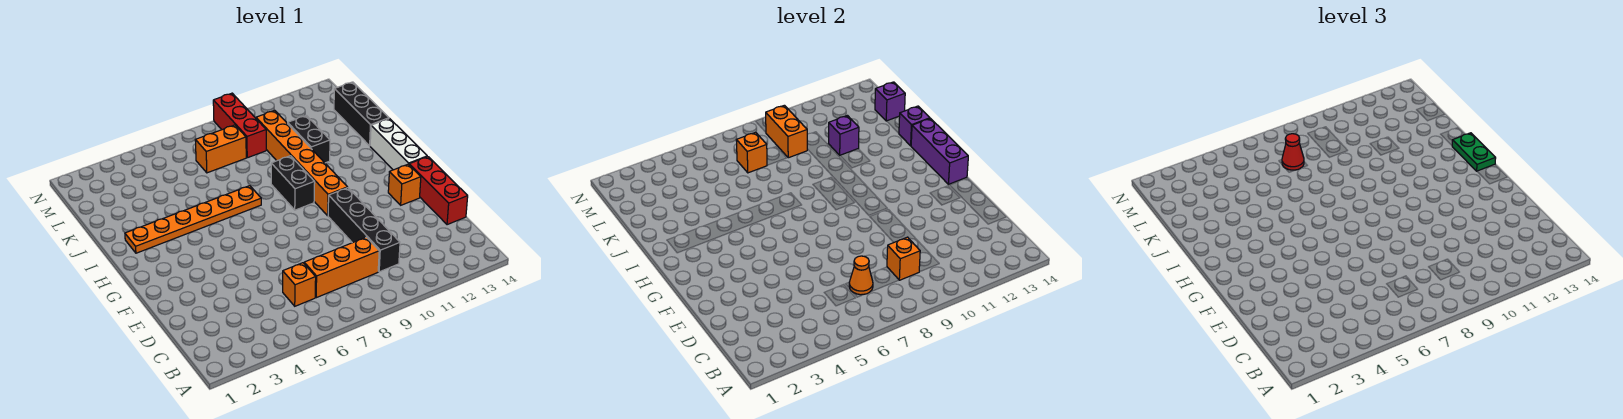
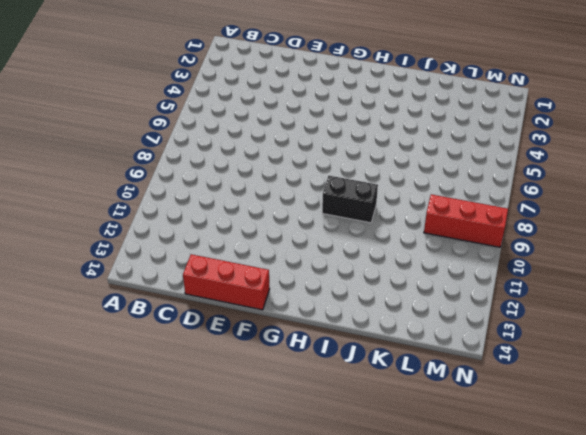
none -> orange brick C6 level 1
none -> orange brick C7:C9 level 1
none -> black brick C10:F10 level 1

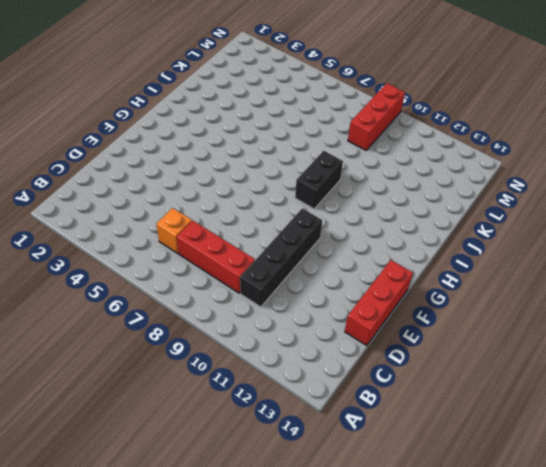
red brick C7:C9 level 1 -> orange brick C7:C9 level 1
none -> orange brick F13 level 1
none -> orange brick G10:L10 level 1
none -> white brick G14:I14 level 1

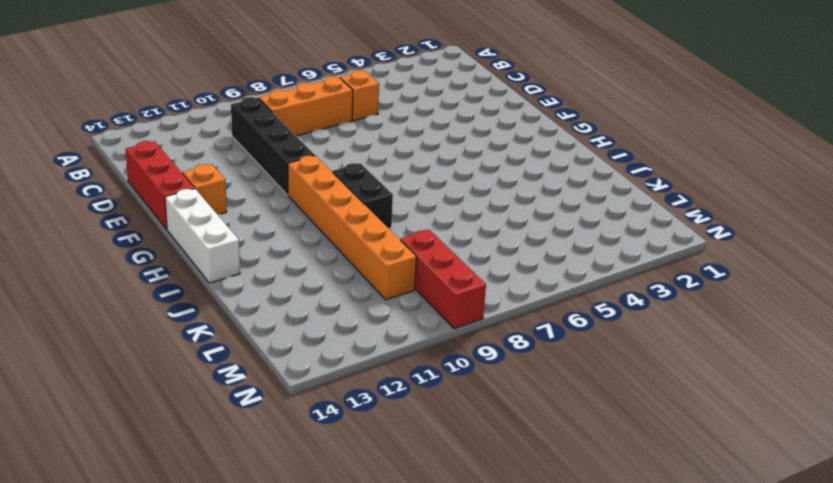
none -> orange plate I2:I7 level 1
none -> black brick J11:K11 level 1
none -> black brick J14:L14 level 1

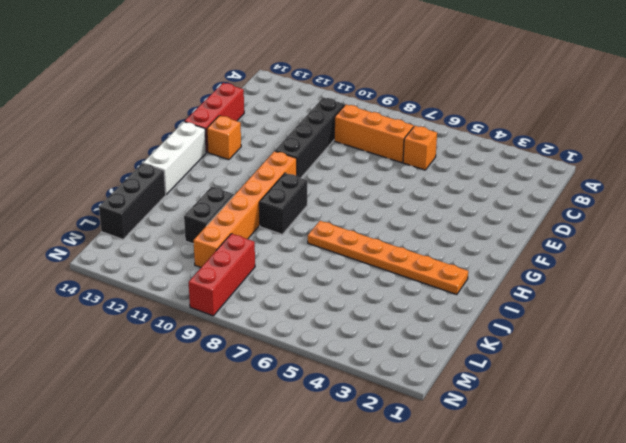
none -> orange brick L7:L8 level 1
none -> orange cone C7 level 2
none -> orange brick C9 level 2

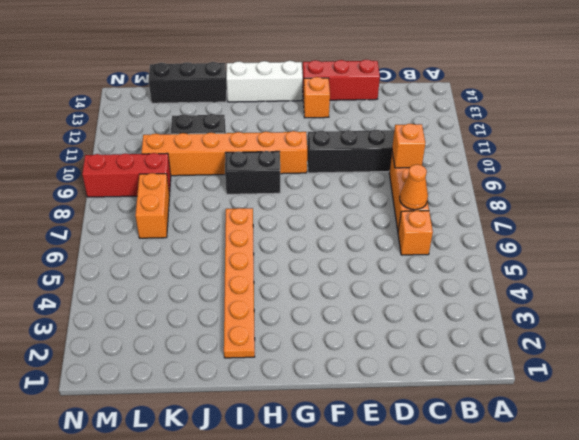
none -> purple brick G14:I14 level 2
none -> purple brick J14 level 2
none -> purple brick K11 level 2

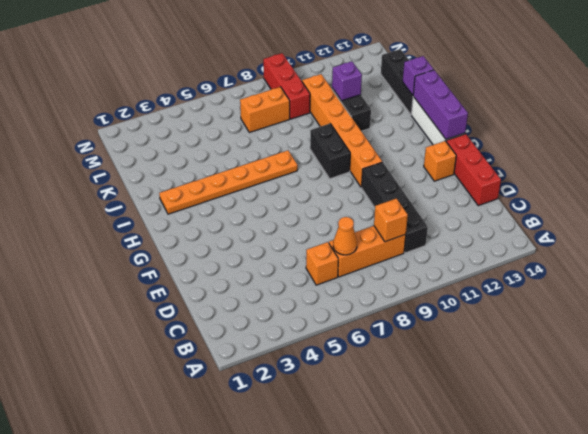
none -> orange brick L7 level 2
none -> orange brick L9:M9 level 2
none -> purple brick L14 level 2

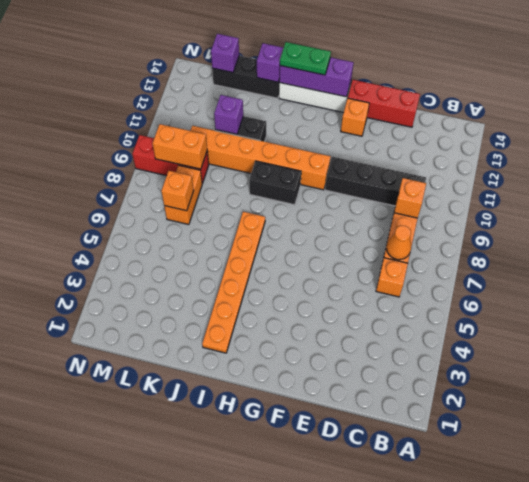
none -> red cone L7 level 3

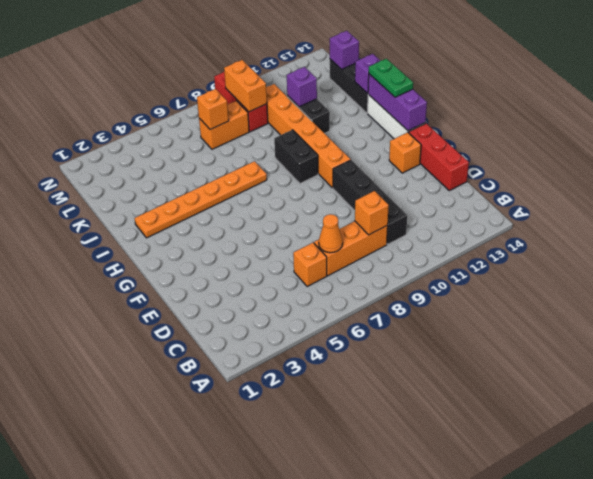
none -> red cone L7 level 3

